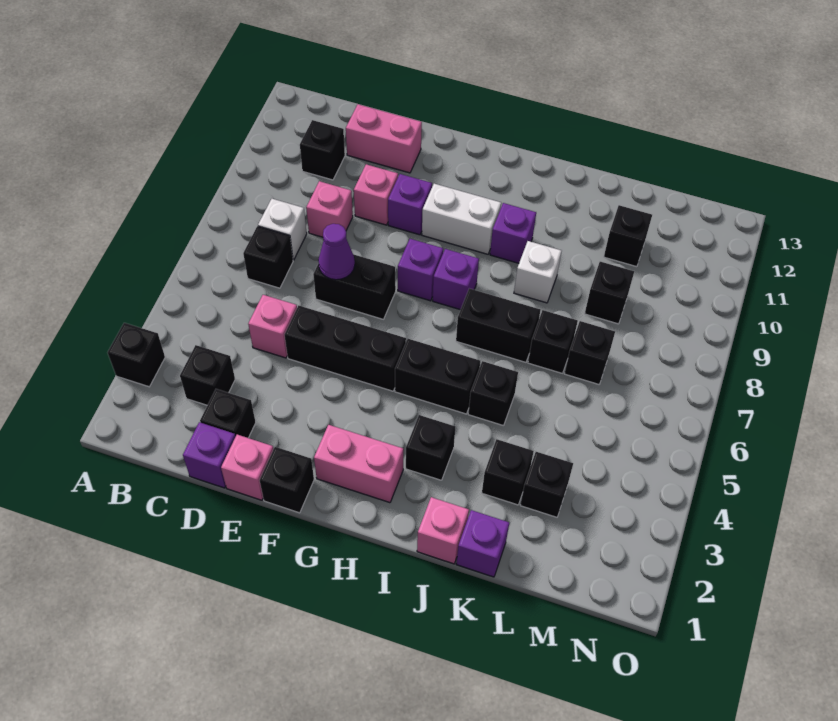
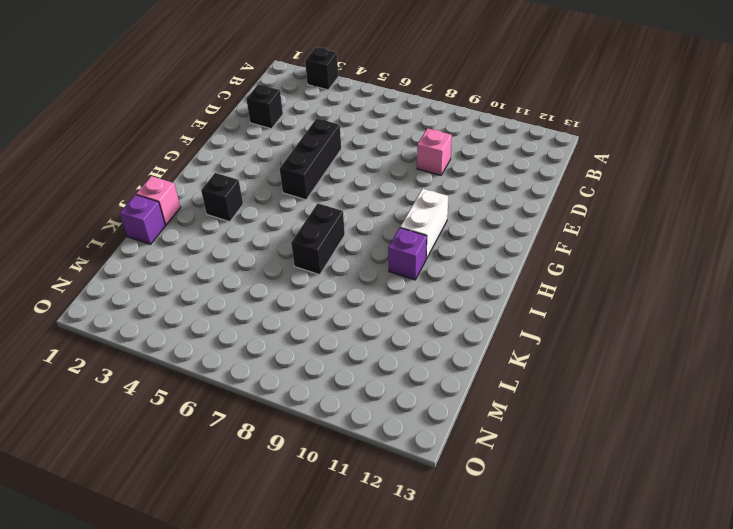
none -> black brick C3 level 1
none -> black brick C7 level 1
none -> white brick C8 level 1
none -> black brick C11 level 1

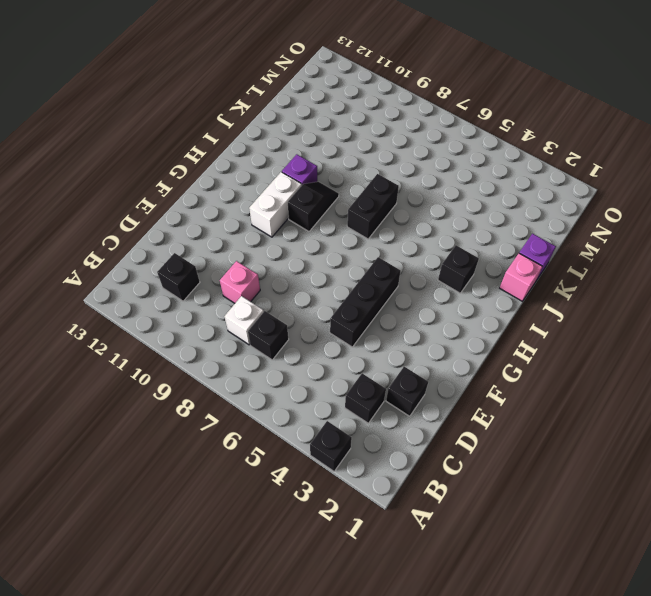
black slope H9:I9 level 1 top H -> none
none -> purple brick D1 level 1
none -> pink brick D5 level 1
none -> pink brick D12:E12 level 1
none -> pink brick E1 level 1

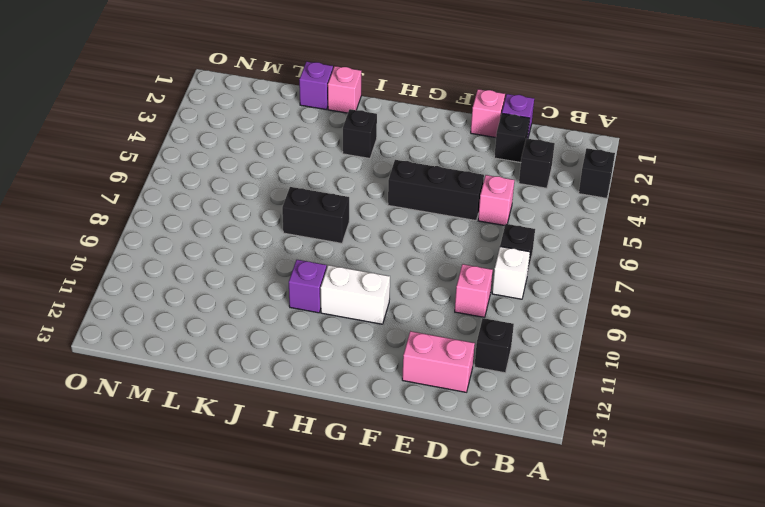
none -> black brick E7:F7 level 1
none -> pink brick E10 level 1
none -> black brick F1 level 1
none -> purple brick F10 level 1

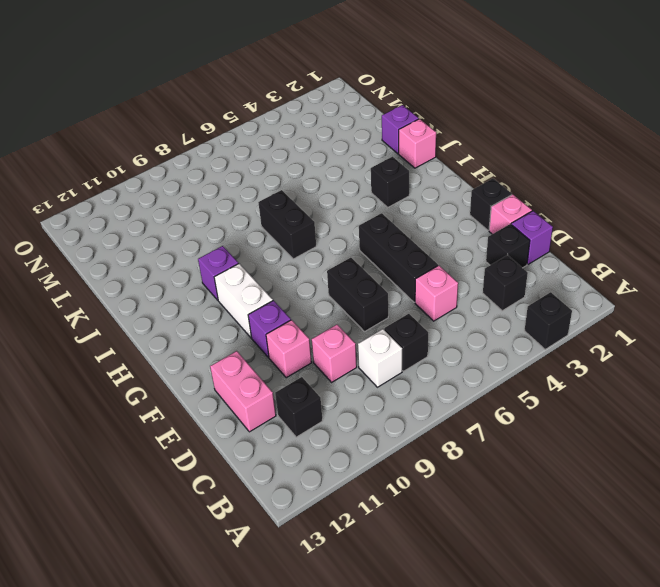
none -> pink brick G2:H2 level 1
none -> purple brick G8 level 1
none -> black brick H5:I5 level 1
none -> purple brick H8 level 1

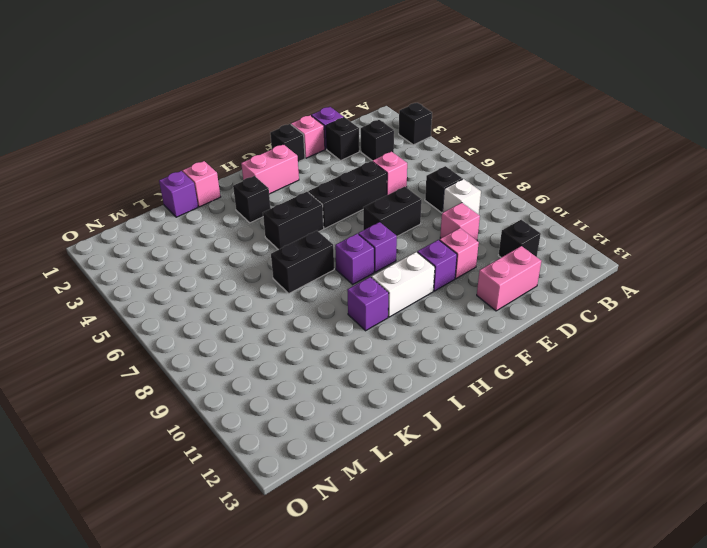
none -> black brick J5 level 1
none -> white brick J9 level 1
none -> black brick K3 level 1
none -> black brick K7 level 1

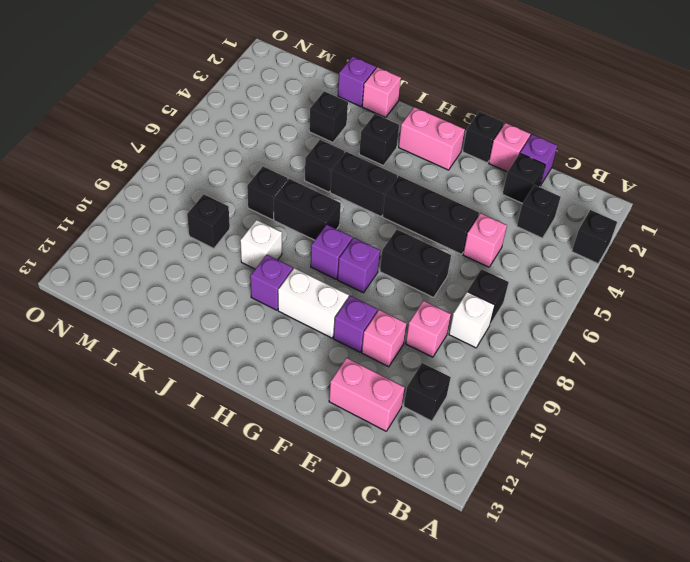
none -> black brick L3 level 1
none -> black brick L7 level 1
none -> black brick L11 level 1
none -> purple cone E7 level 2

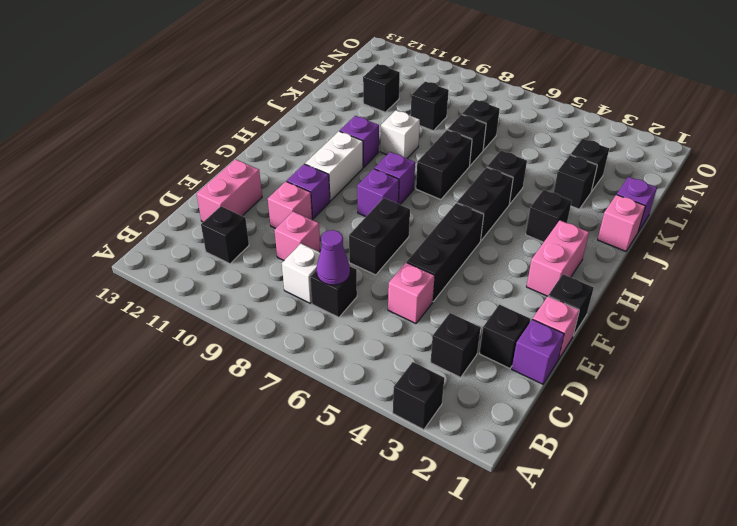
purple cone C7 level 2 -> purple cone E7 level 2

